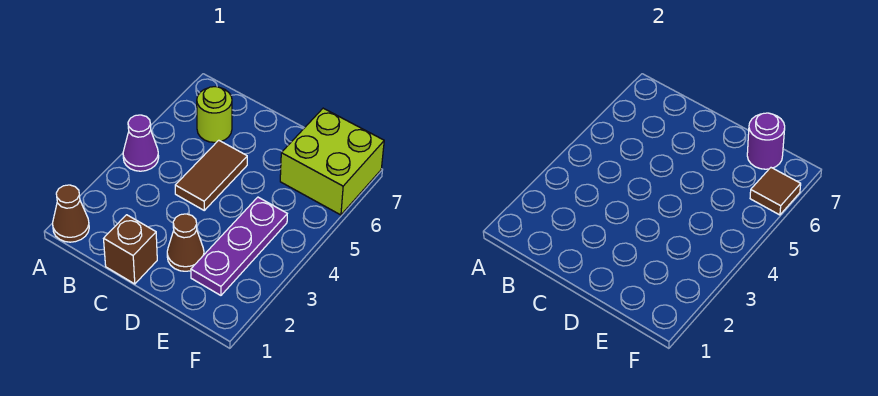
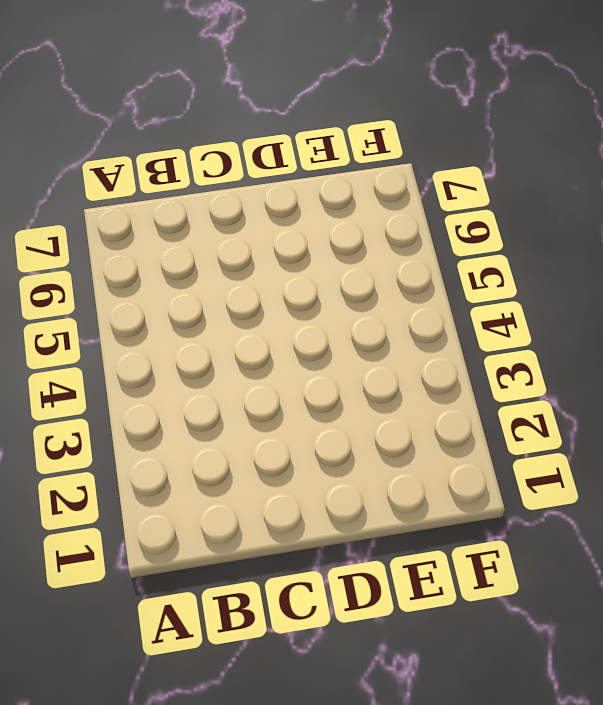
none -> brown cone A1 level 1
none -> purple cone A4 level 1

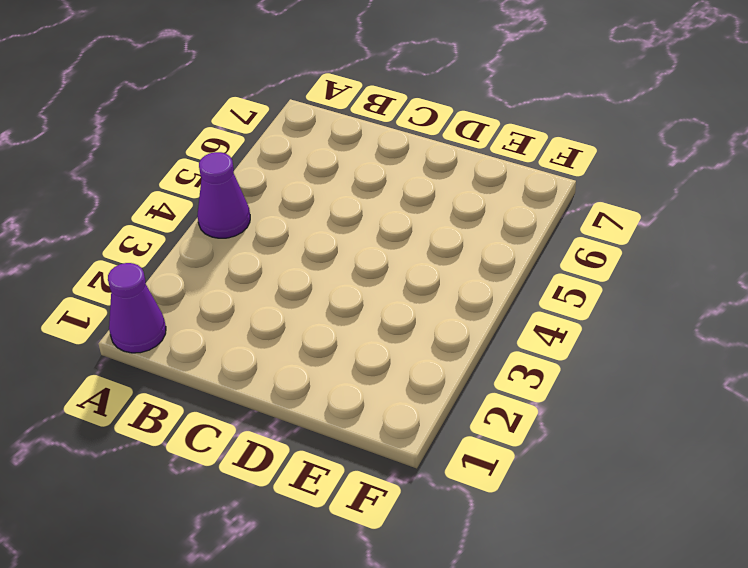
purple cone A1 level 1 -> brown cone A1 level 1
none -> lime round brick B6 level 1
none -> brown brick C1 level 1

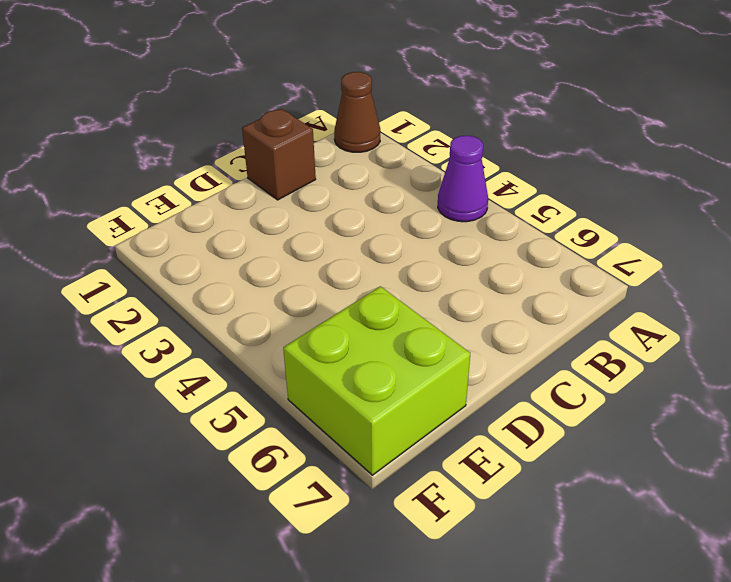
none -> lime round brick B6 level 1
none -> brown tile C4:C5 level 1

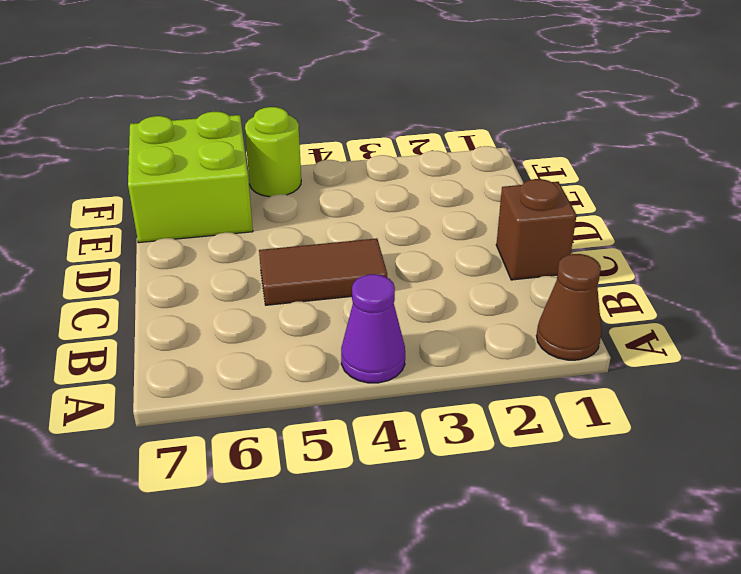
lime round brick F5 level 1 -> lime round brick B6 level 1
none -> brown cone D2 level 1
none -> purple plate E2:E4 level 1

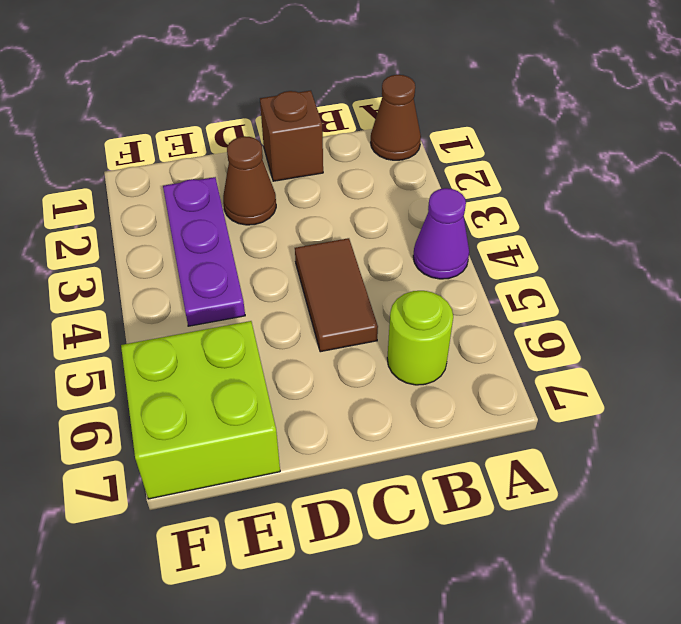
none -> purple round brick E7 level 2
none -> brown tile F6 level 2

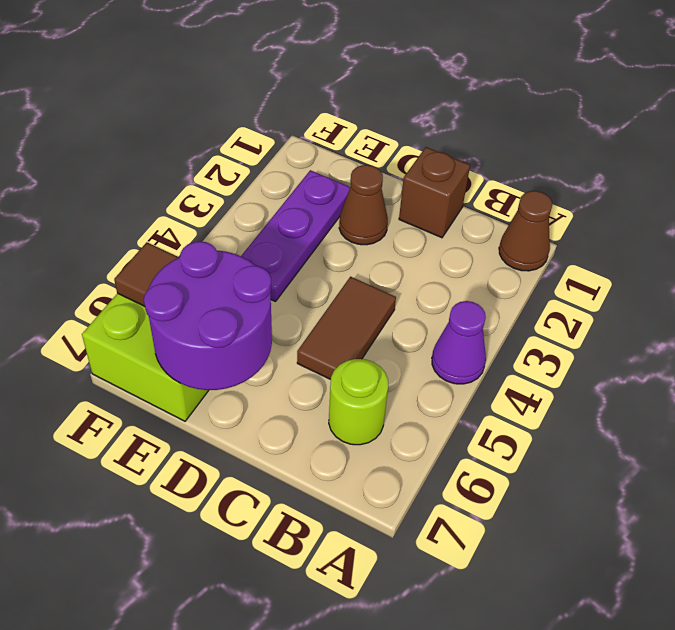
purple round brick D6:E7 level 2 -> purple round brick E7 level 2

